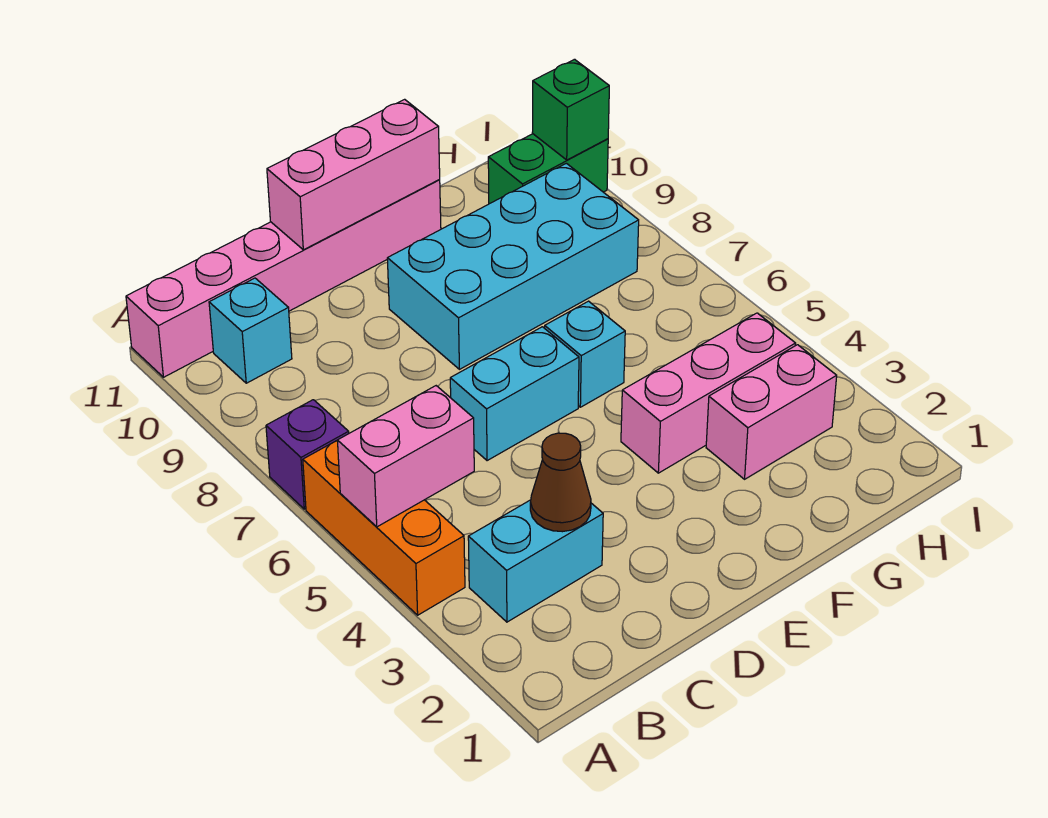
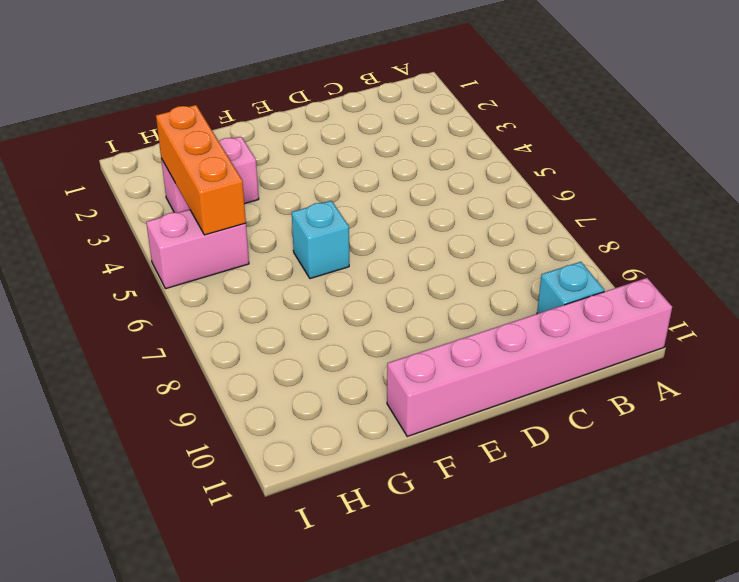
orange brick H3:H5 level 2 -> orange brick A4:A6 level 1
pink brick H5:I5 level 1 -> pink brick A5:B5 level 2
none -> purple brick A7 level 1
none -> cyan brick B3:C3 level 1
none -> cyan brick D6:E6 level 1

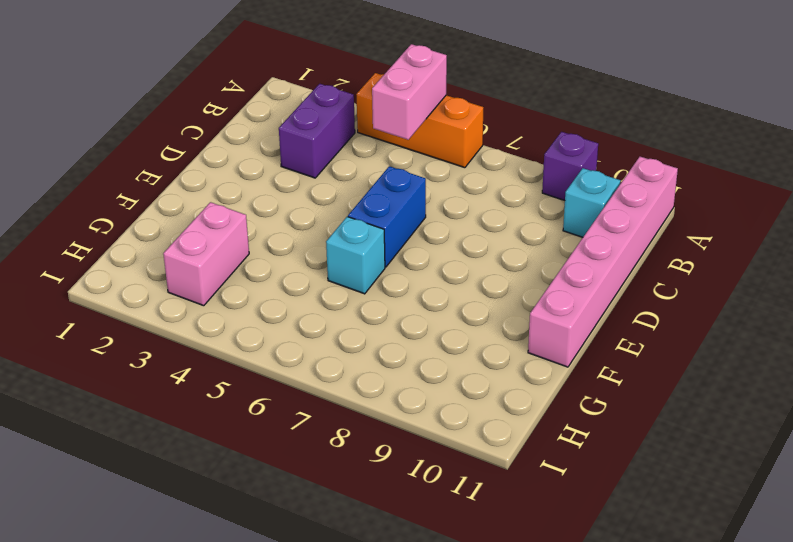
purple brick A9 level 1 -> purple brick A7 level 1
purple brick B3:C3 level 1 -> cyan brick B3:C3 level 1
blue brick D6:E6 level 1 -> cyan brick D6:E6 level 1
none -> cyan brick E8:H9 level 1
none -> pink brick F4:H4 level 1
none -> green brick H10:I10 level 1

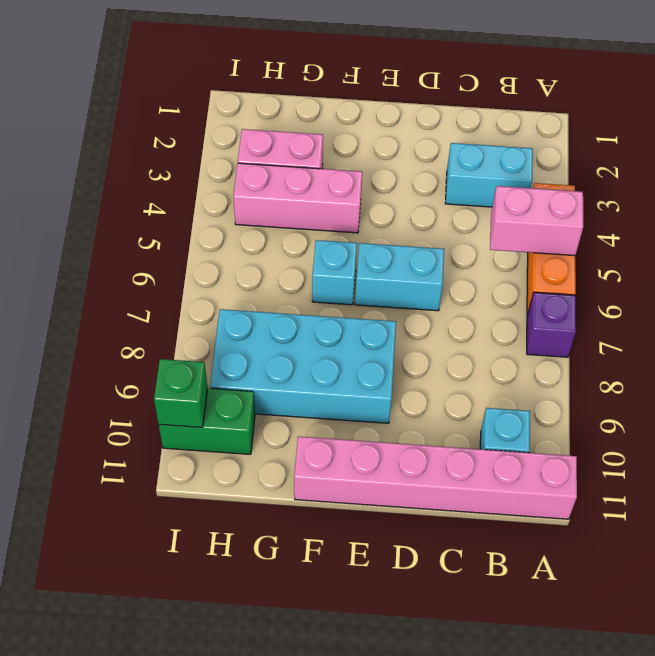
none -> brown cone C3 level 2
none -> pink brick D11:F11 level 2

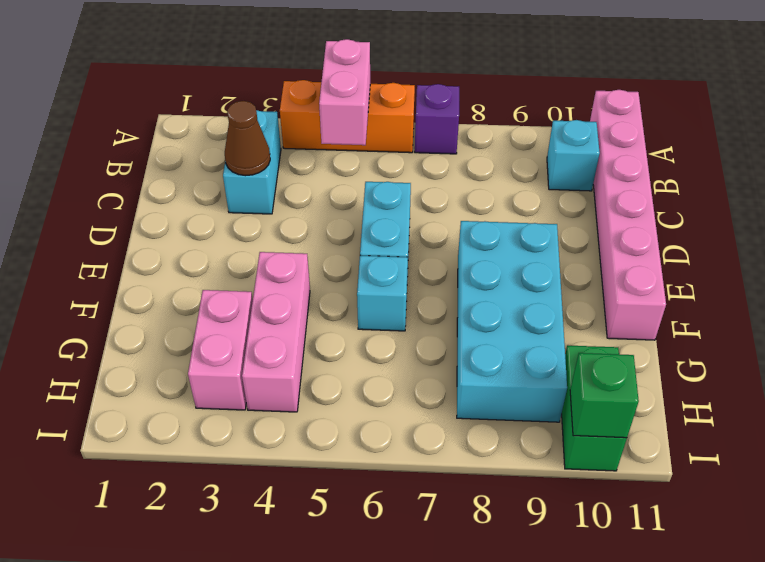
none -> pink brick D11:F11 level 2

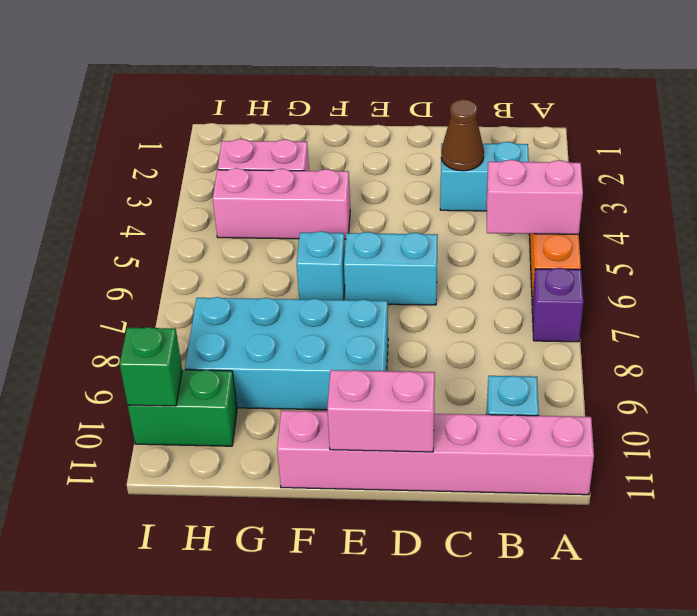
pink brick D11:E11 level 2 -> pink brick D11:F11 level 2

